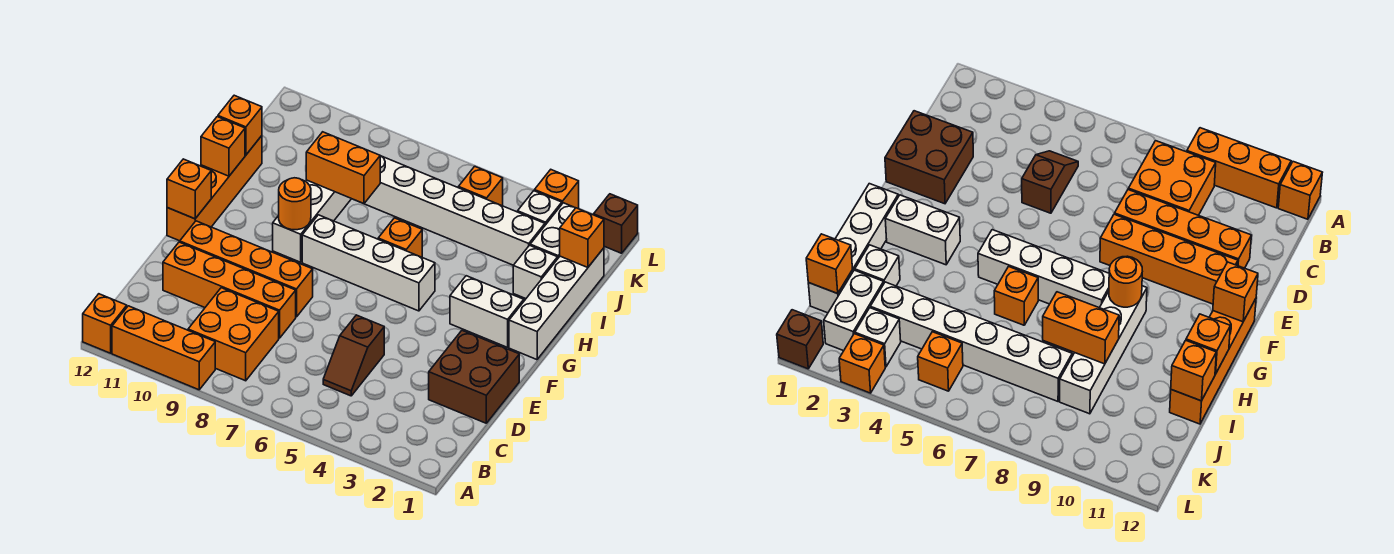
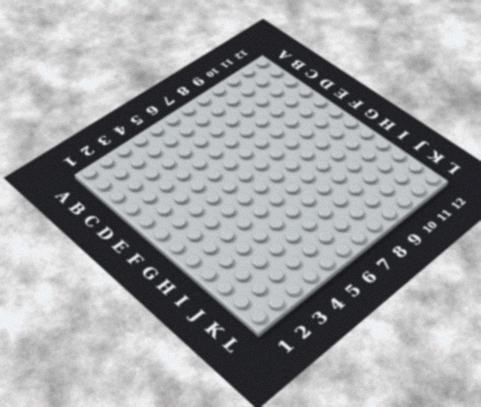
none -> orange brick A9:A11 level 1
none -> orange brick A12 level 1
none -> orange brick B8:C9 level 1

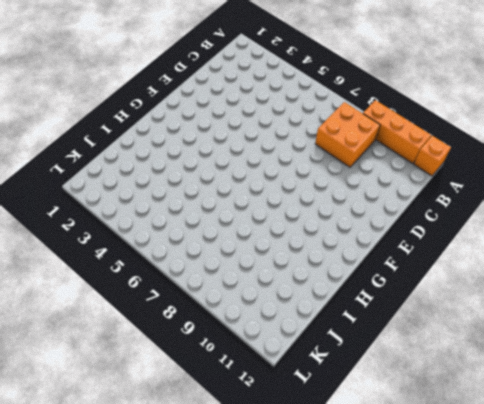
none -> brown slope C5:D5 level 1 top D
none -> brown brick D1:E2 level 1
none -> orange brick D8:D11 level 1

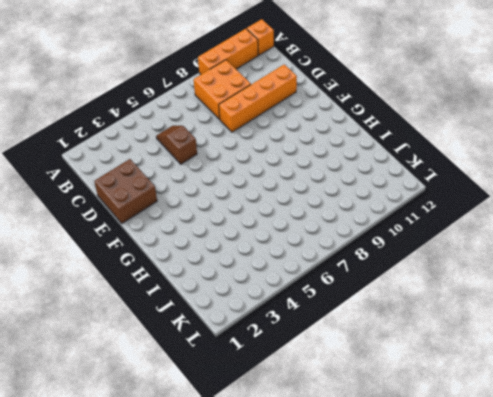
none -> orange brick E8:E11 level 1
none -> orange brick F12:I12 level 1
none -> white brick G1:J1 level 1

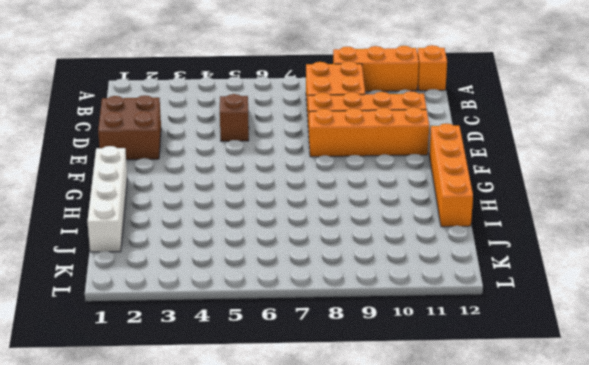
none -> white brick G2:G3 level 1
none -> white brick G5:G8 level 1
none -> white brick G9:J9 level 1

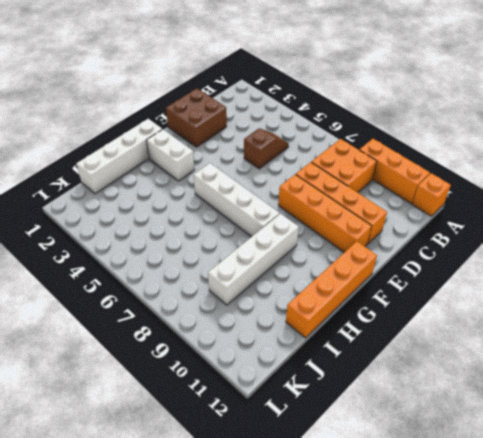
none -> orange brick H6 level 1
none -> white brick I2 level 1
none -> white brick J2:K2 level 1

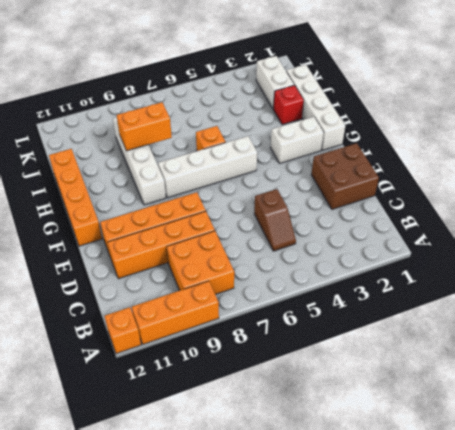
red brick I2 level 1 -> white brick I2 level 1
none -> white brick J3:J8 level 1
none -> white brick K3 level 1
none -> orange brick K5 level 1

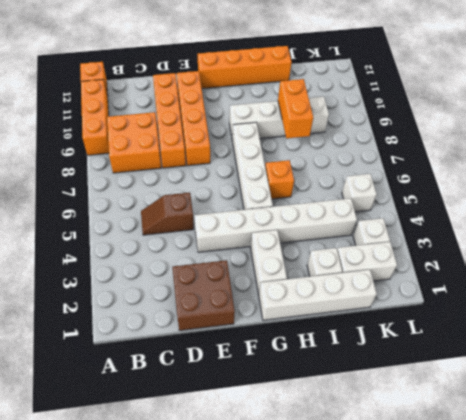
white brick E4:J4 level 1 -> white brick J3:J8 level 1
white brick K5 level 1 -> orange brick K5 level 1
none -> brown brick L1 level 1
none -> orange brick L3 level 1
none -> orange brick F12 level 2

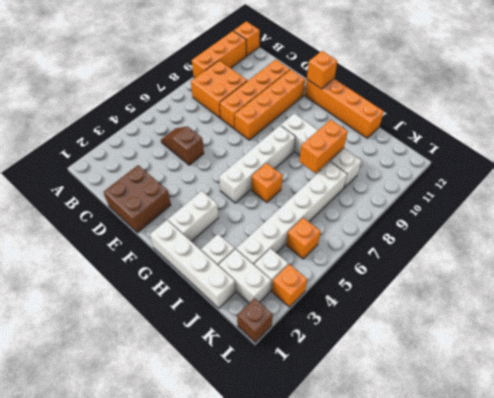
none -> orange round brick G9 level 2
none -> orange brick H12 level 2
none -> orange brick I12 level 2

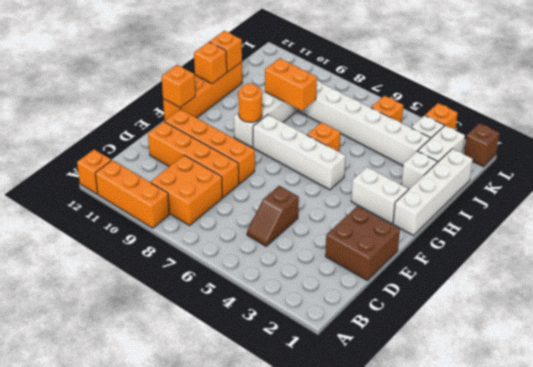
none -> orange brick J1 level 2

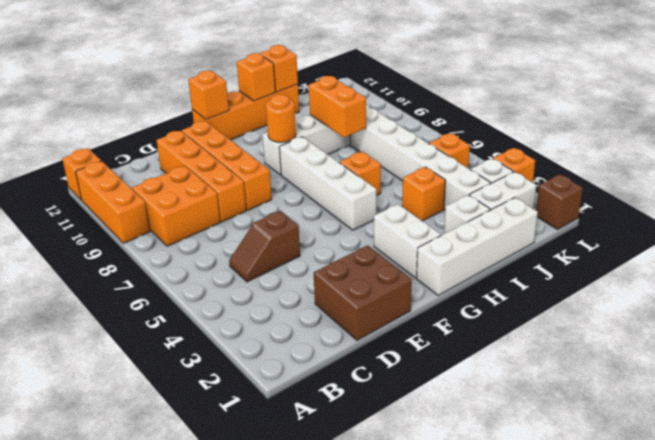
orange brick I4 level 1 -> orange brick J1 level 2

